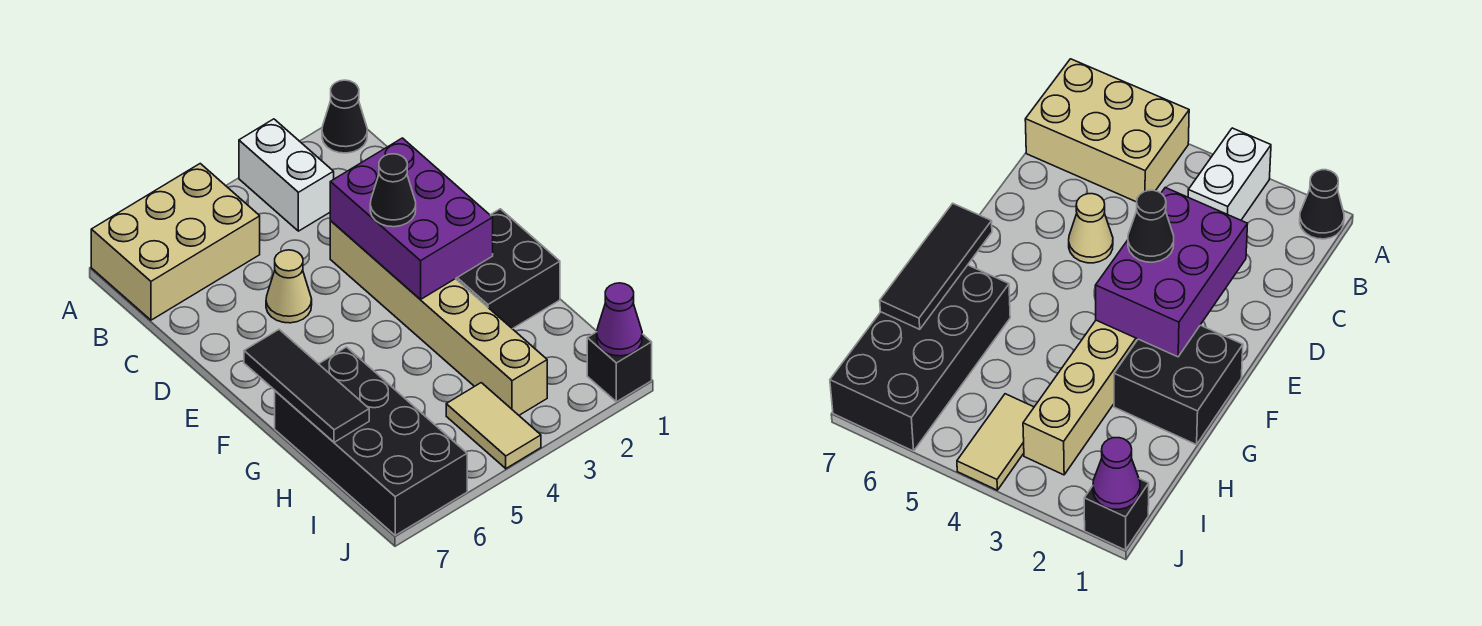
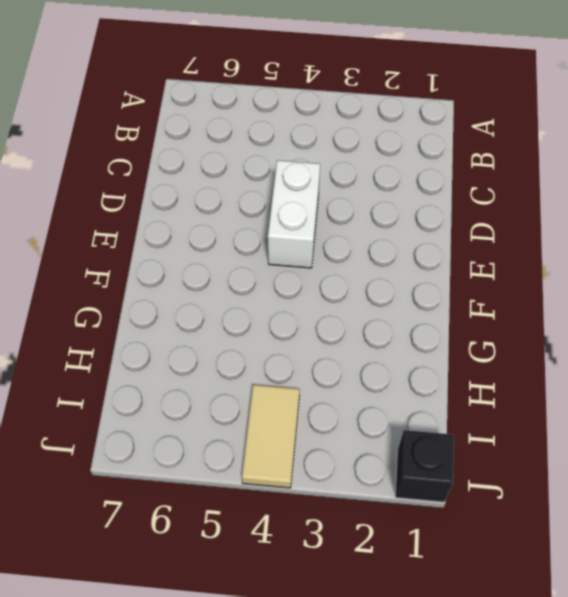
white brick D4:E4 level 1 -> white brick A3:B3 level 1
none -> black cone A1 level 1
none -> tan brick A5:B7 level 1
none -> tan brick D3:I3 level 1

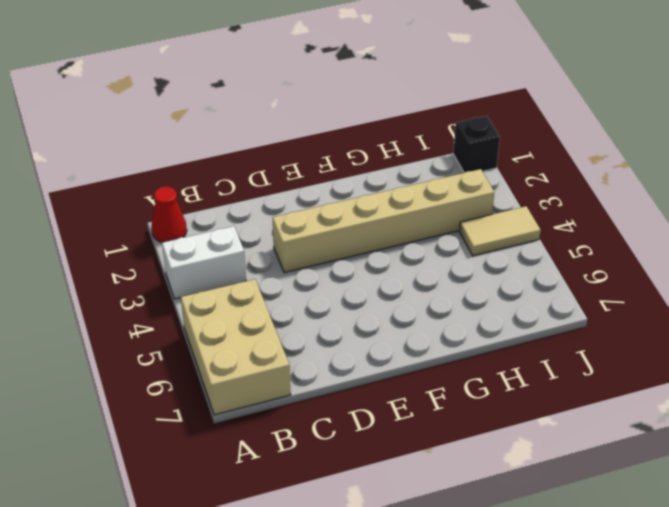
red cone A1 level 1 -> black cone A1 level 1
none -> tan cone D5 level 1
none -> black brick F1:G2 level 1
none -> black brick G6:J7 level 1

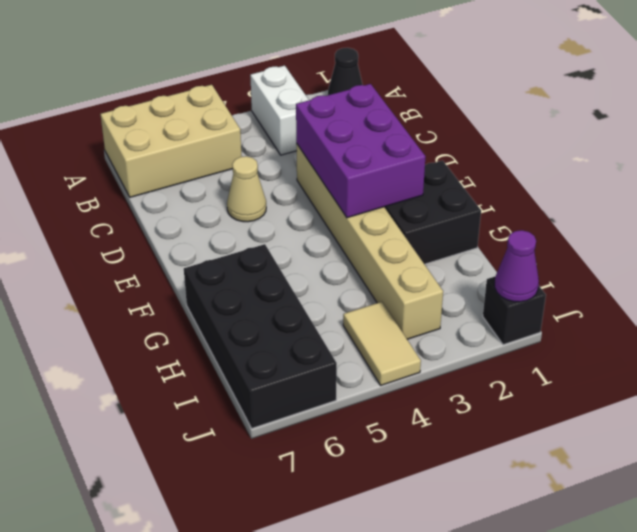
none -> black tile F7:H7 level 2
none -> black cone E3 level 3

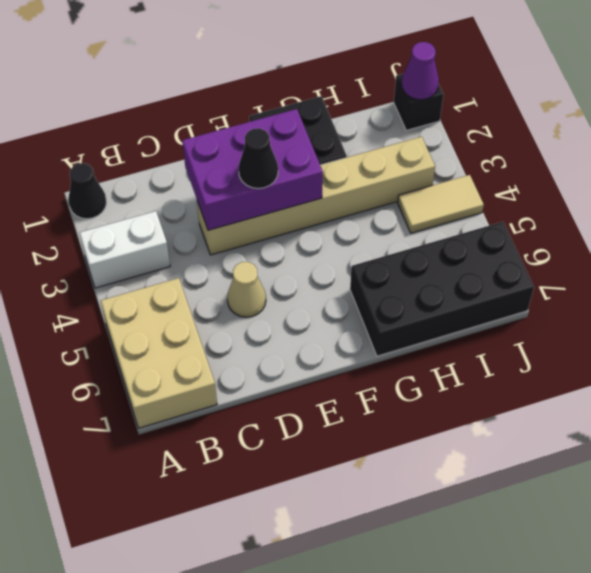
none -> black tile F7:H7 level 2

